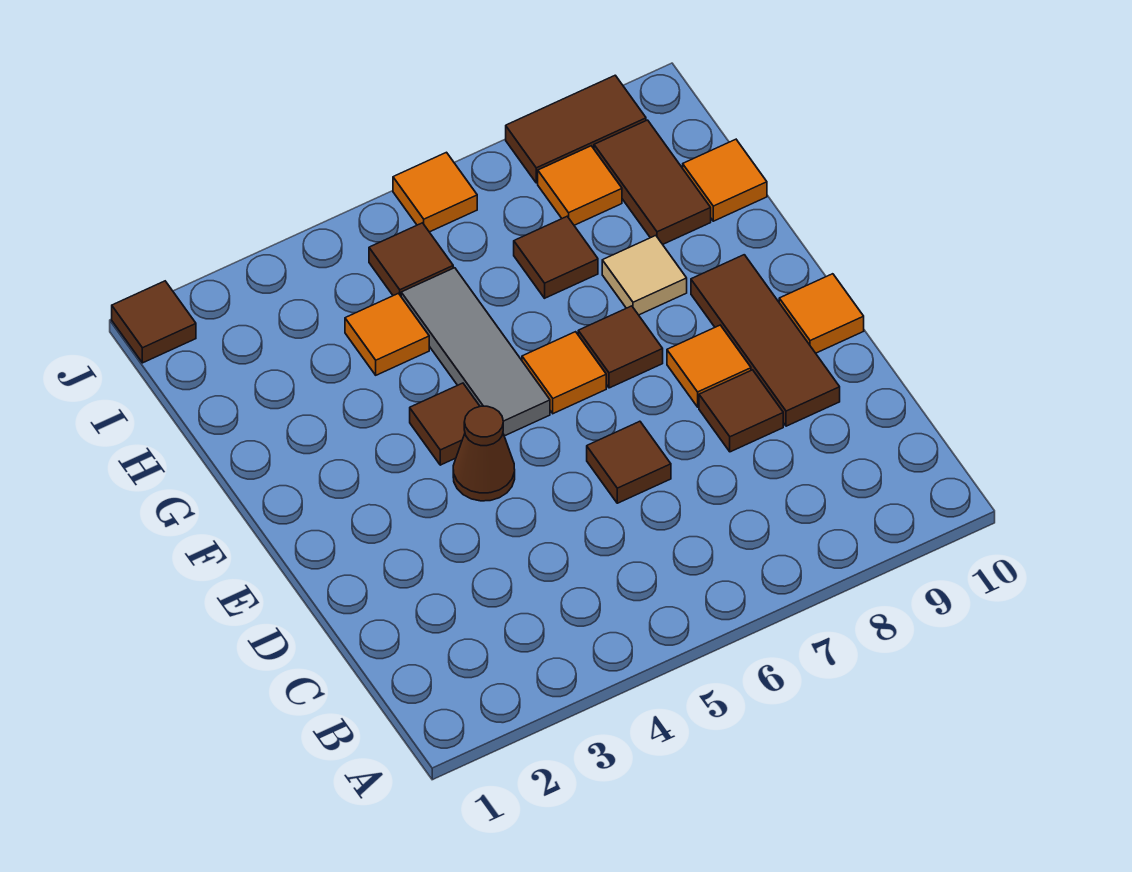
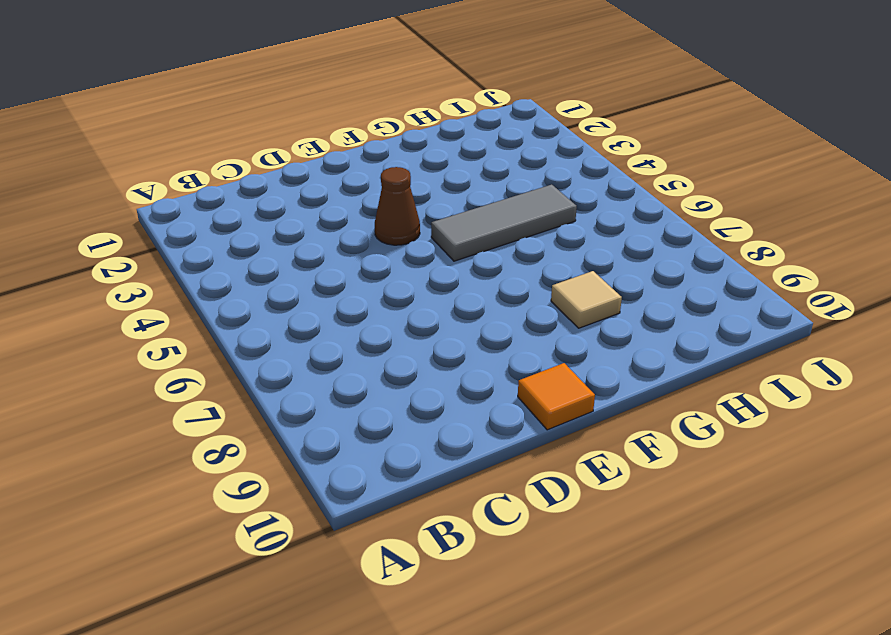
none -> brown tile D6 level 1
none -> brown tile D8 level 1
none -> brown tile D9:F9 level 1

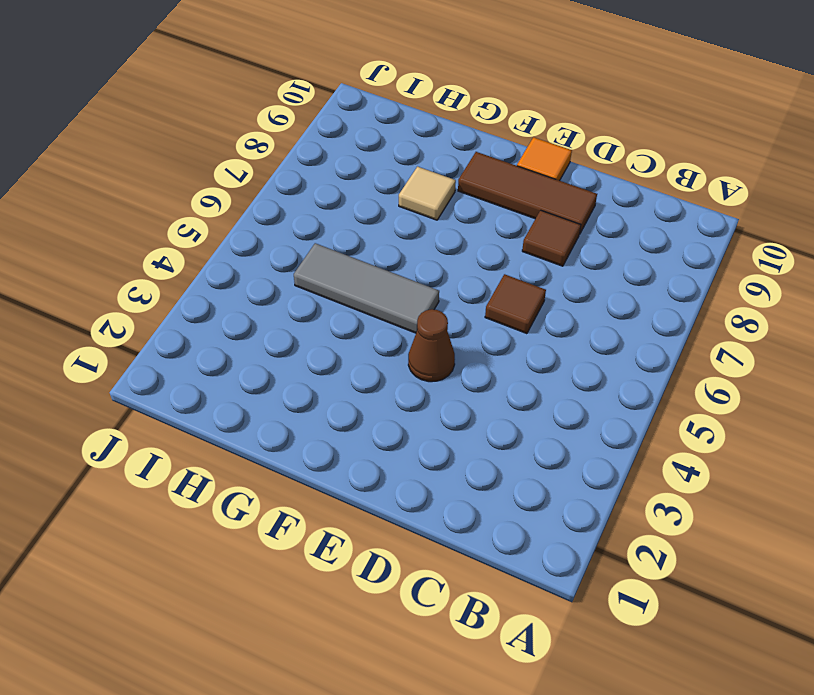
none -> orange tile E8 level 1
none -> brown tile F4 level 1
none -> orange tile F6 level 1

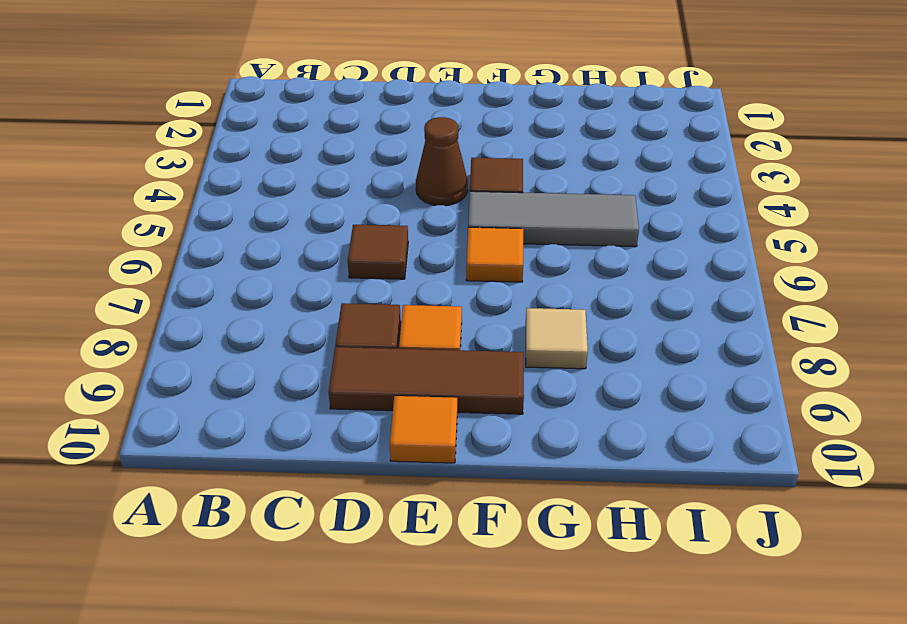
none -> brown tile F7 level 1
none -> orange tile H4 level 1
none -> brown tile H7 level 1

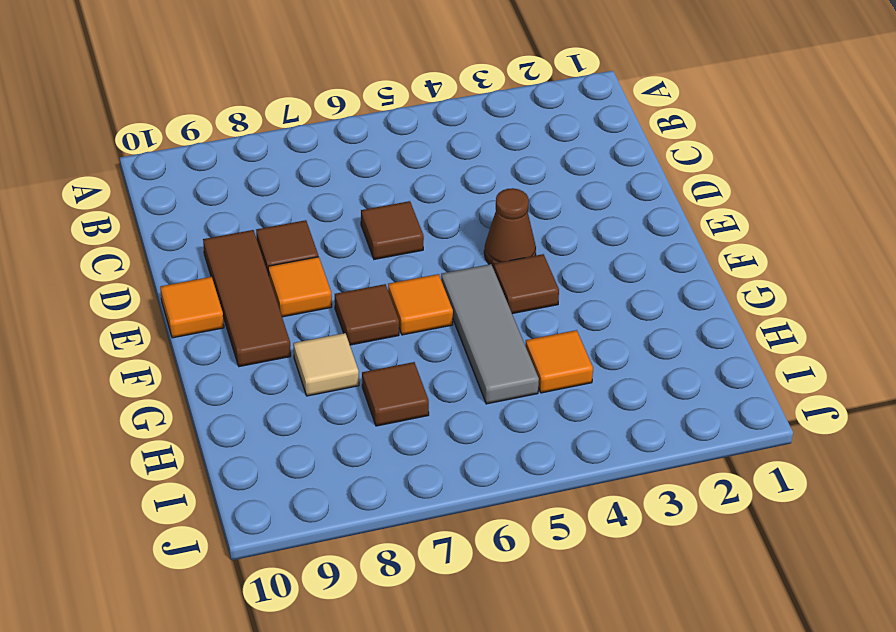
none -> brown tile H9:I9 level 1
none -> orange tile H10 level 1
none -> brown tile I5 level 1

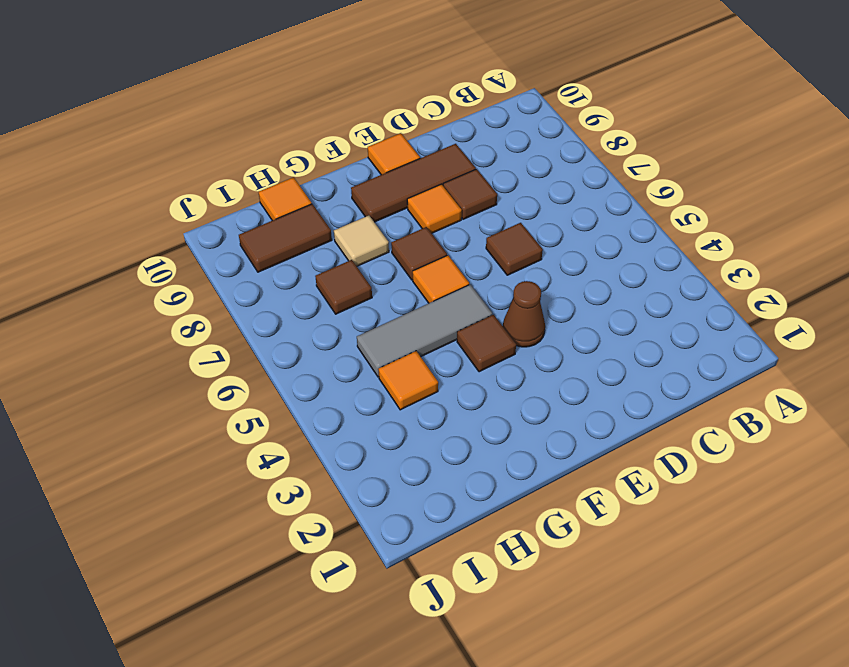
none -> brown tile I5 level 1
none -> orange tile I8 level 1
none -> brown tile J1 level 1

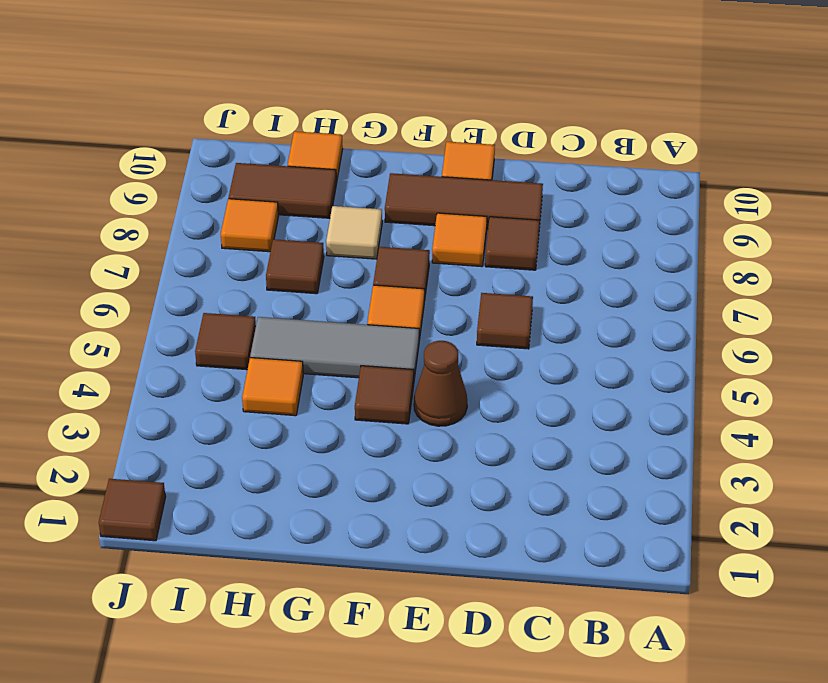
none -> orange tile J6 level 1
none -> brown tile J8:J9 level 1

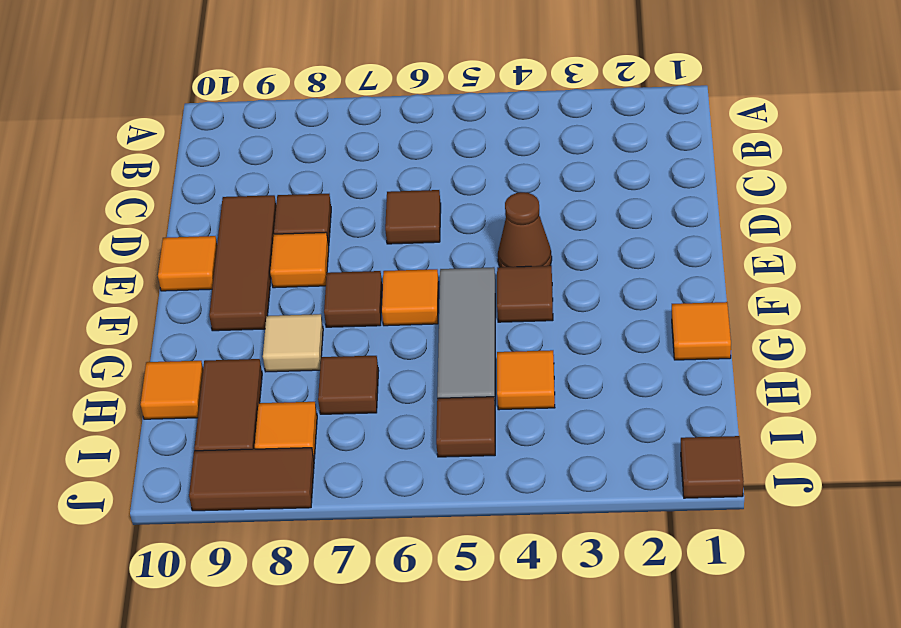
orange tile G1 level 1 -> orange tile J6 level 1

